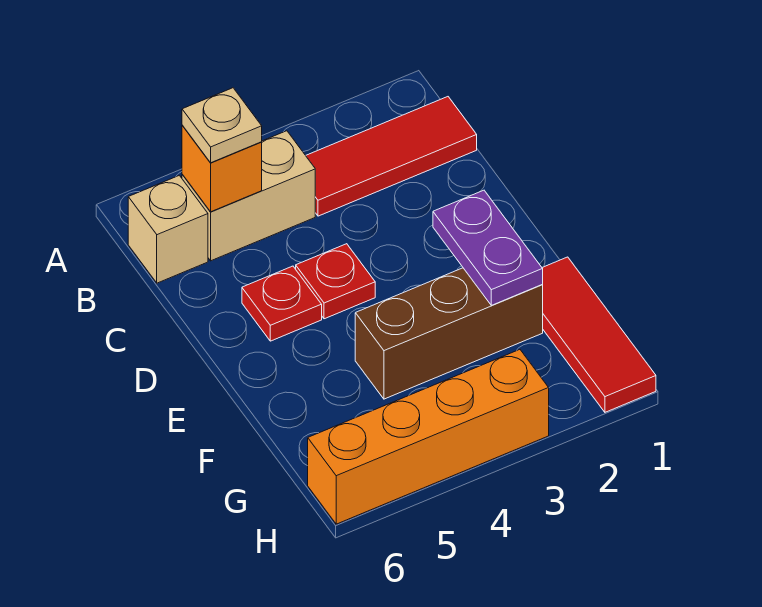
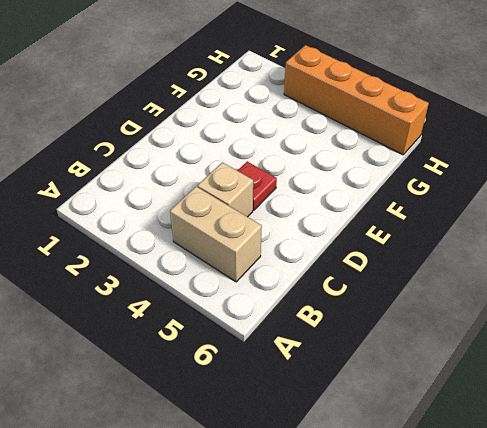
tan brick C4 level 1 -> tan brick B6 level 1
none -> red tile B1:B3 level 1
none -> red plate D5 level 1

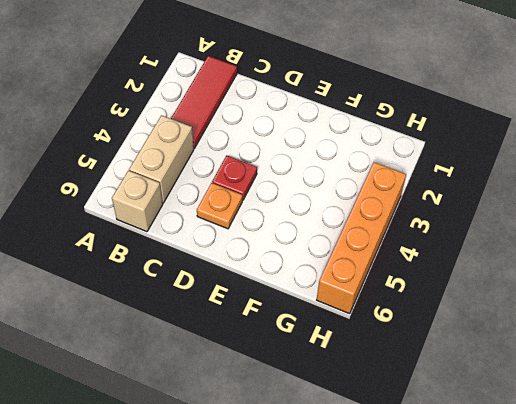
orange plate D5 level 1 -> red plate D5 level 1
none -> red tile F1:H1 level 1
none -> brown brick F2:F4 level 1

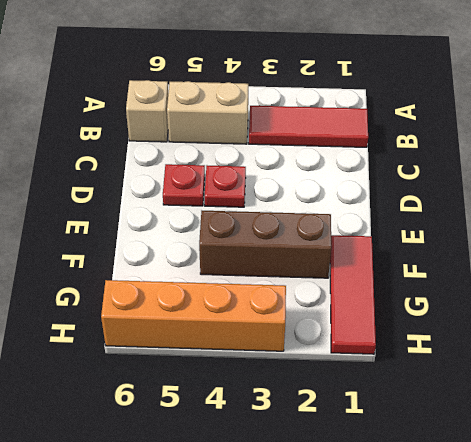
none -> orange brick B5 level 2
none -> purple plate E2:F2 level 2

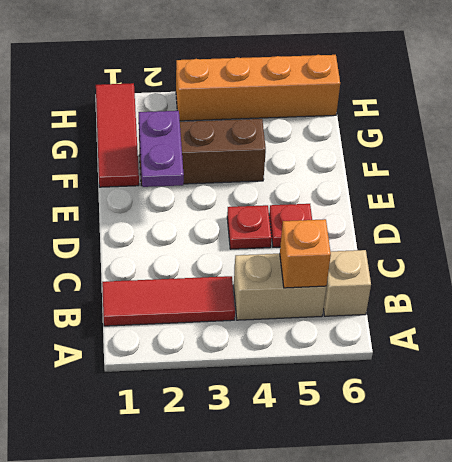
none -> tan plate B5 level 3

